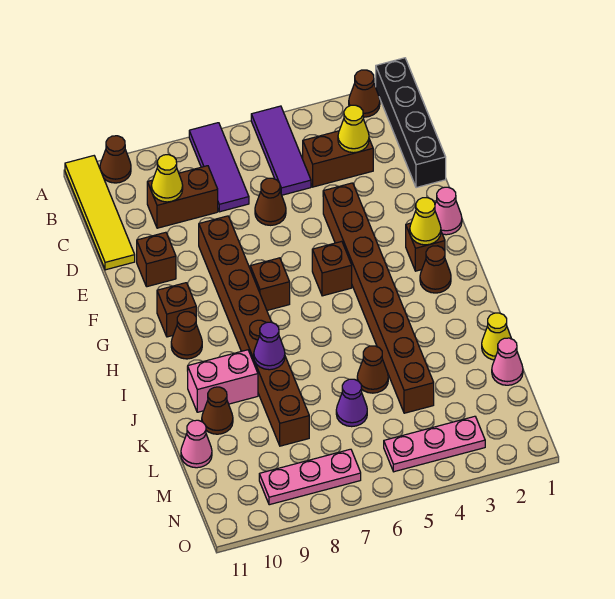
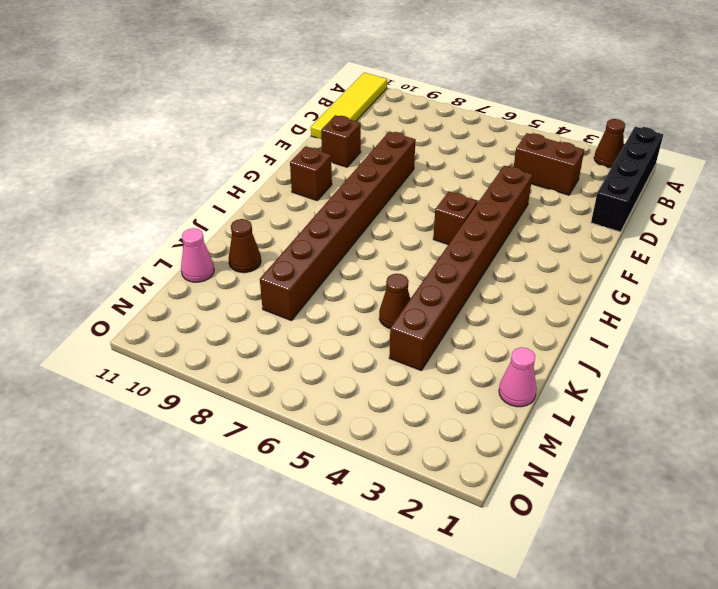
none -> purple tile A5:C5 level 1
none -> purple tile A7:C7 level 1
none -> brown cone A10 level 1
none -> brown brick C8:C9 level 1

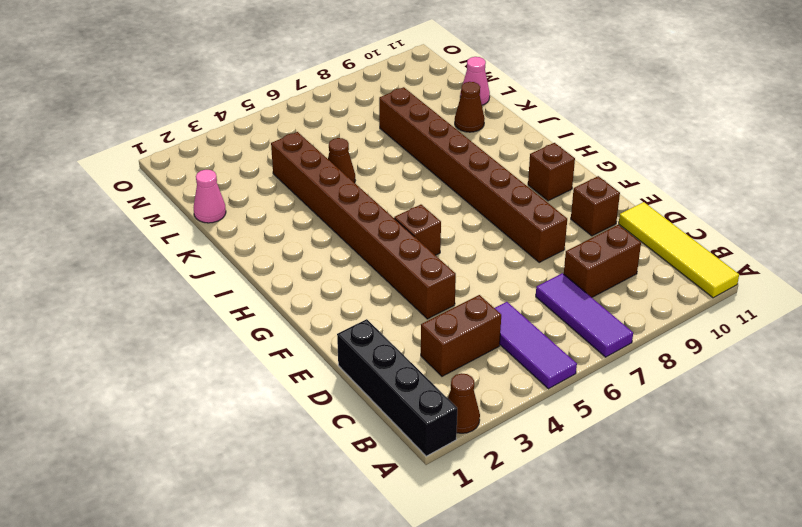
none -> brown cone A10 level 1
none -> brown cone D6 level 1
none -> pink cone F1 level 1
none -> brown brick G2 level 1

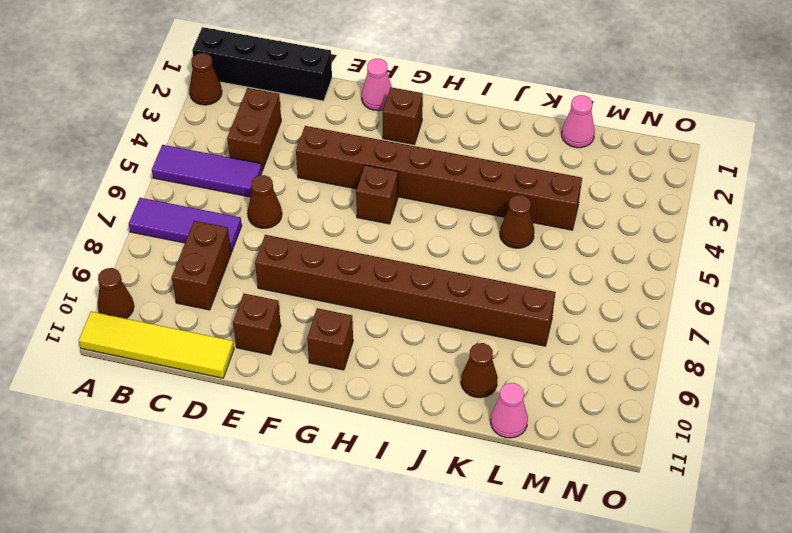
none -> brown brick G7 level 1
none -> brown cone H2 level 1
none -> brown cone H10 level 1
none -> pink brick J9:J10 level 1

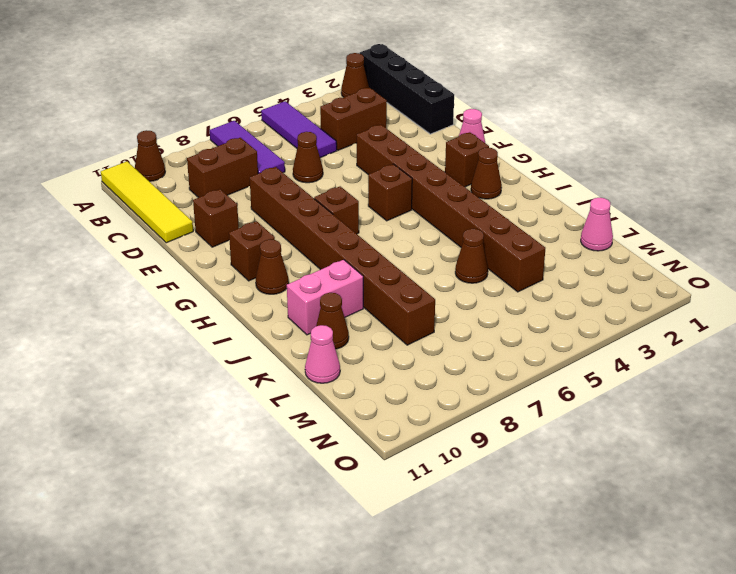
none -> yellow cone K1 level 1
none -> purple cone L6 level 1
none -> pink plate N3:N5 level 1
none -> pink plate N7:N9 level 1

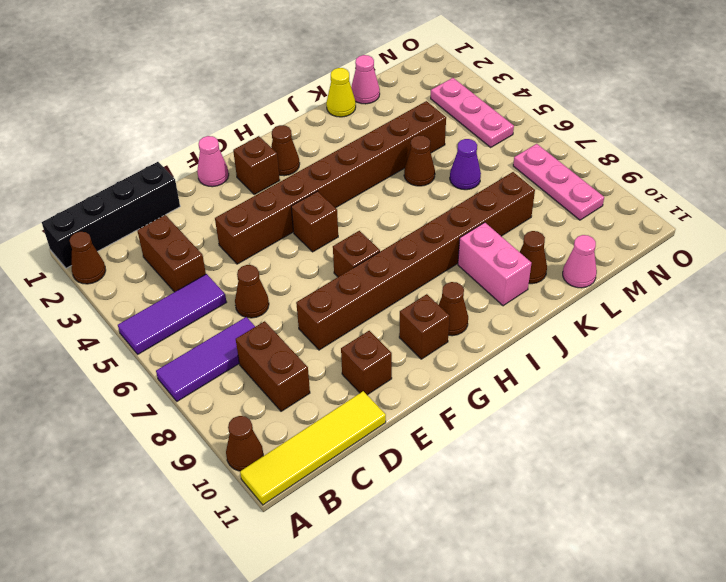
none -> yellow cone C3 level 2
none -> yellow cone C9 level 2
none -> yellow cone G2 level 2
none -> purple cone J8 level 2

